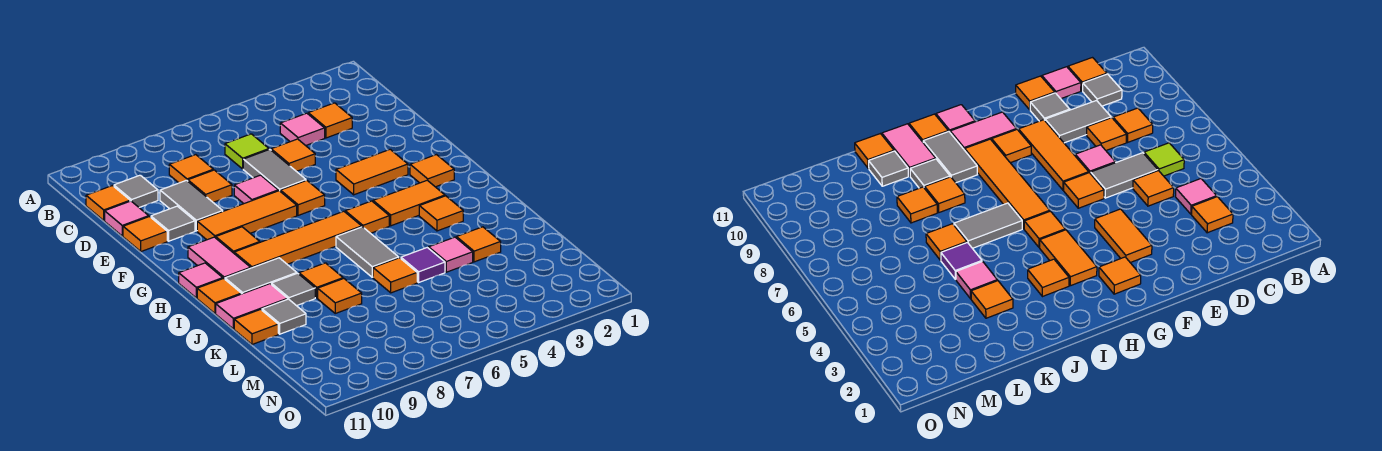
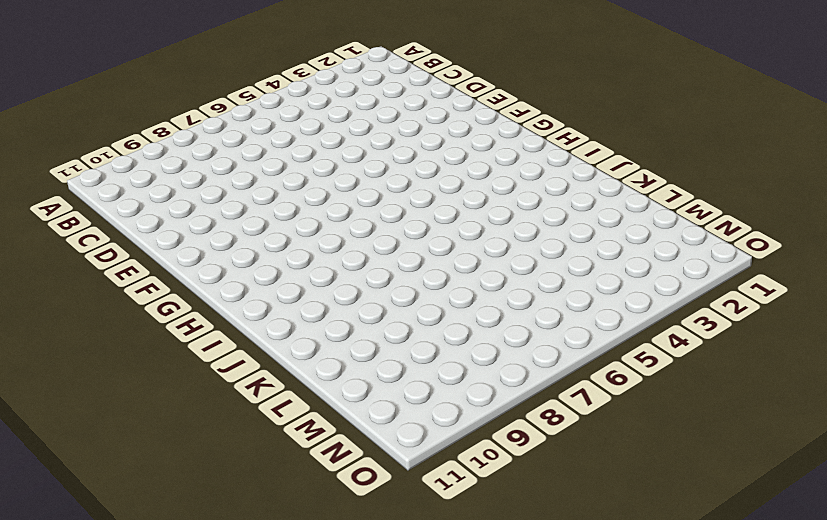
none -> orange tile C3 level 1
none -> pink tile C4 level 1
none -> lime tile C6 level 1
none -> orange tile C8 level 1

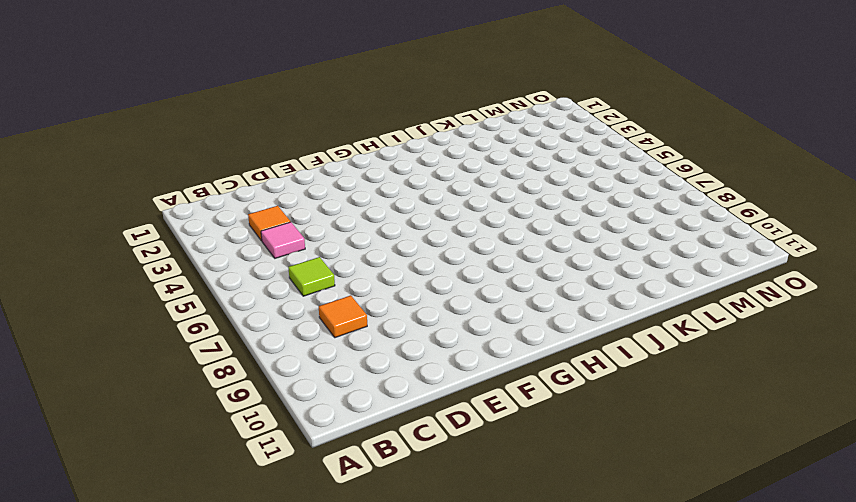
none -> grey tile C10 level 1
none -> orange tile C11 level 1
none -> orange tile D5 level 1
none -> grey tile D6:E6 level 1

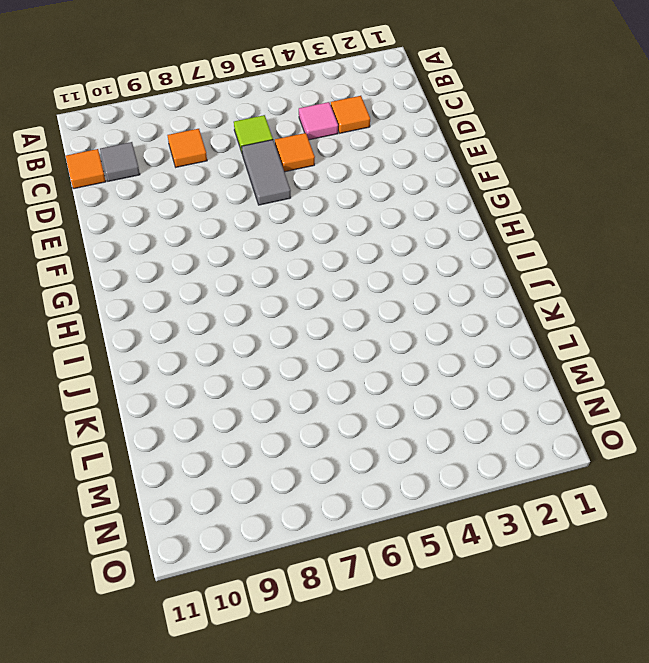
none -> orange tile D8 level 1
none -> grey tile D9:E9 level 1
none -> pink tile D11 level 1
none -> pink tile E7 level 1

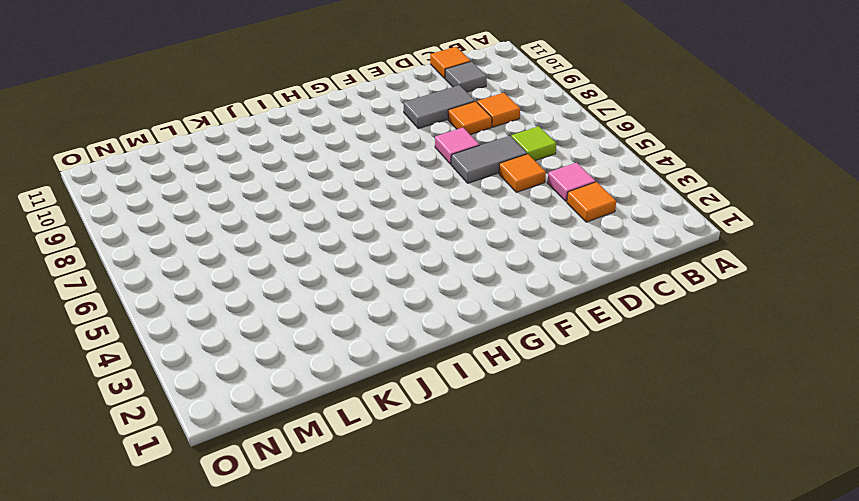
none -> pink tile D11 level 1
none -> grey tile E10 level 1
none -> orange tile E11 level 1
none -> orange tile F3:F4 level 1

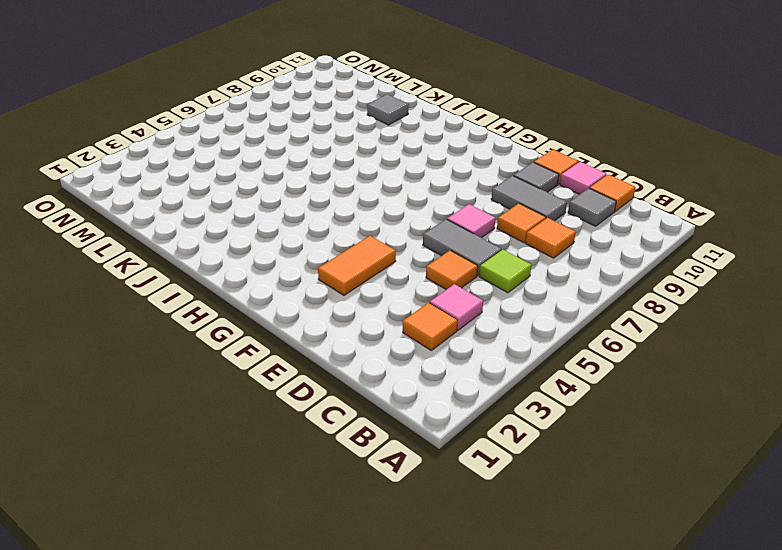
none -> orange tile F6 level 1
none -> orange tile F7:F9 level 1
none -> orange tile G2 level 1
none -> orange tile G9 level 1

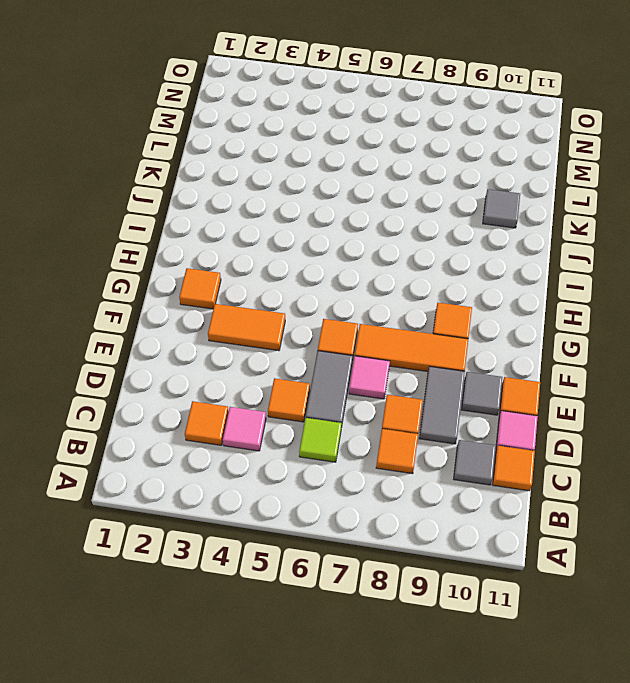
none -> pink tile G10:H10 level 1
none -> orange tile H3:H4 level 1
none -> orange tile H5 level 1
none -> orange tile H6:H9 level 1

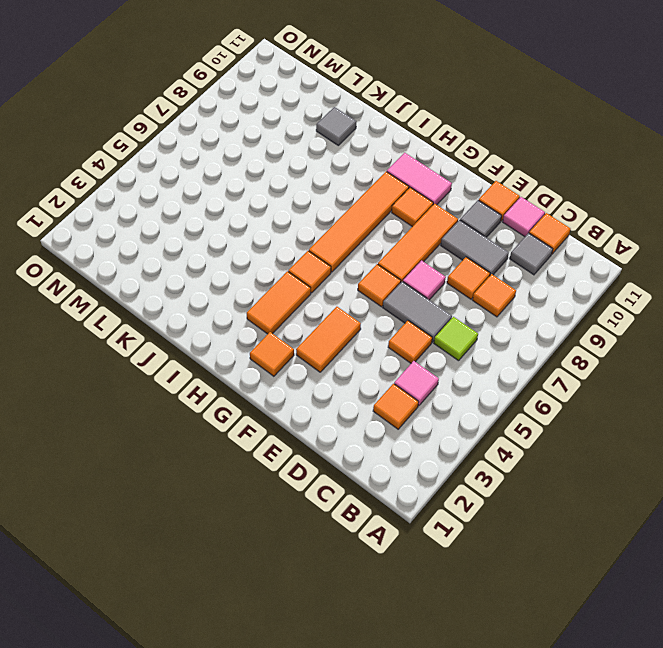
none -> pink tile H11 level 1
none -> orange tile I3 level 1
none -> grey tile I6:J6 level 1
none -> grey tile I9:I10 level 1

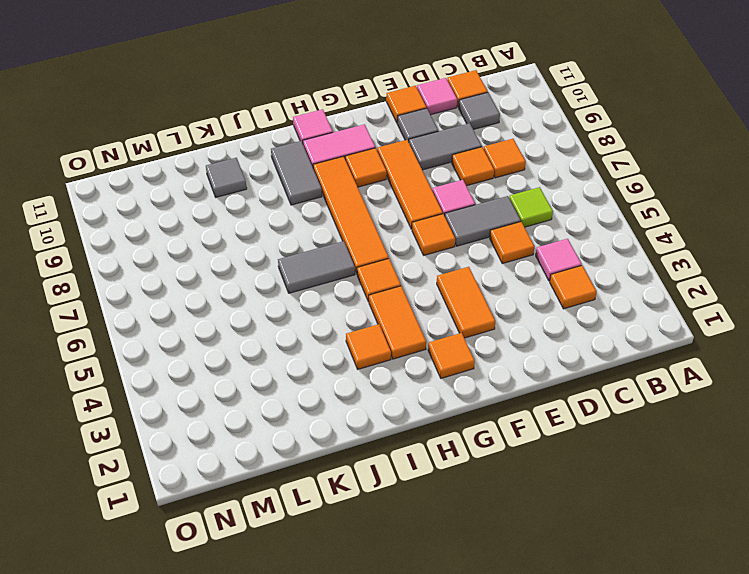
none -> orange tile I11 level 1
none -> orange tile J8 level 1
none -> grey tile J9 level 1
none -> pink tile J10:J11 level 1

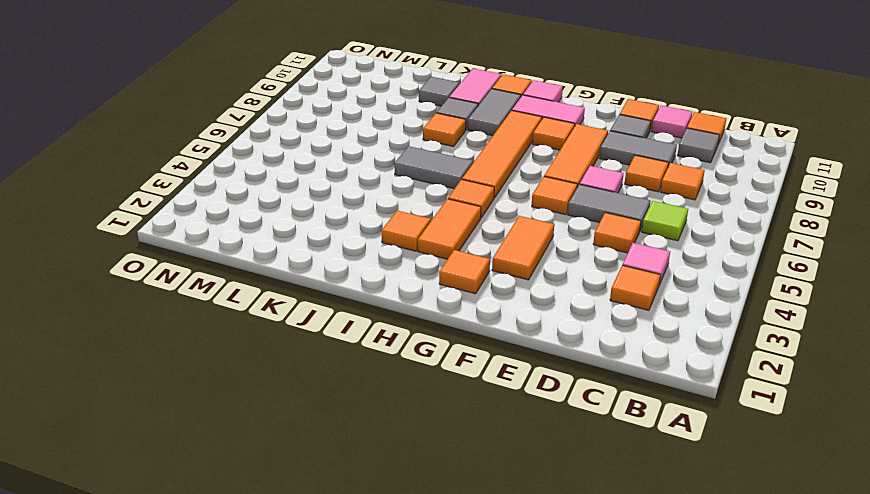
none -> orange tile K3 level 1
none -> pink tile K4 level 1
none -> purple tile K5 level 1
none -> orange tile K6 level 1

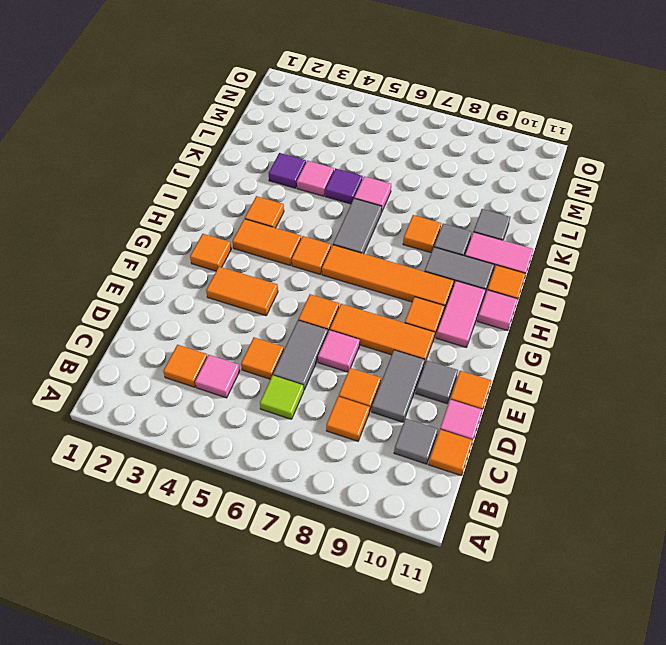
purple tile K3 level 1 -> orange tile K3 level 1
pink tile K6 level 1 -> orange tile K6 level 1
none -> orange tile K8 level 1
none -> orange tile K11 level 1

